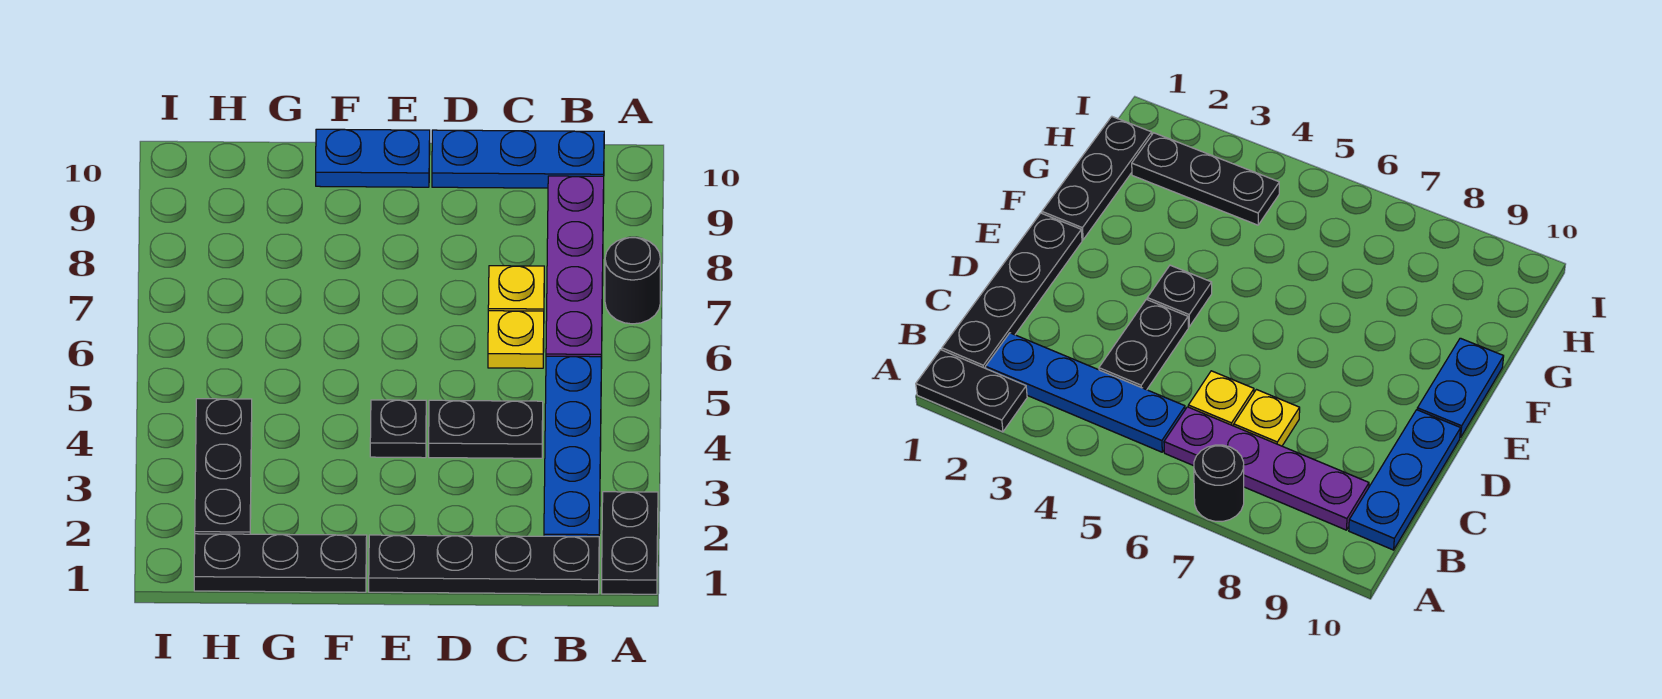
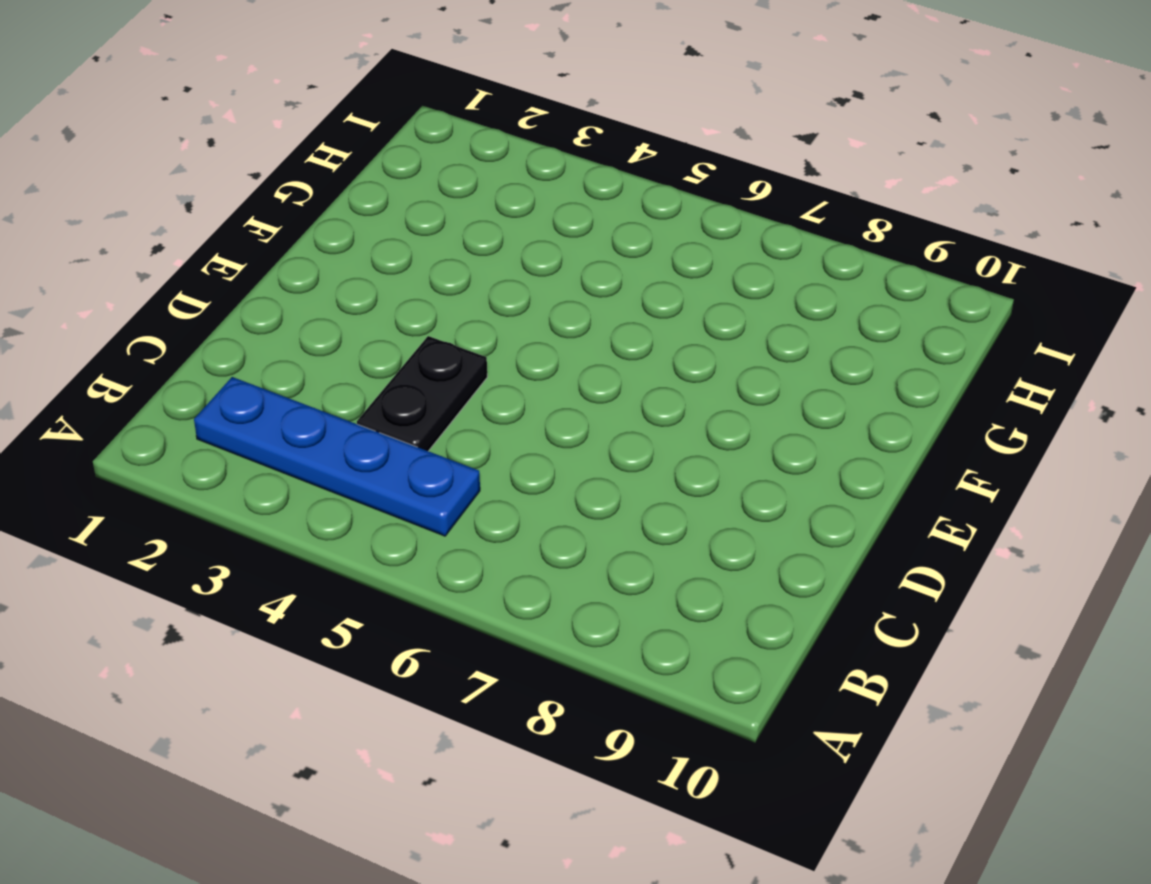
none -> black plate A1:A2 level 1
none -> black round brick A7 level 1
none -> black plate B1:E1 level 1

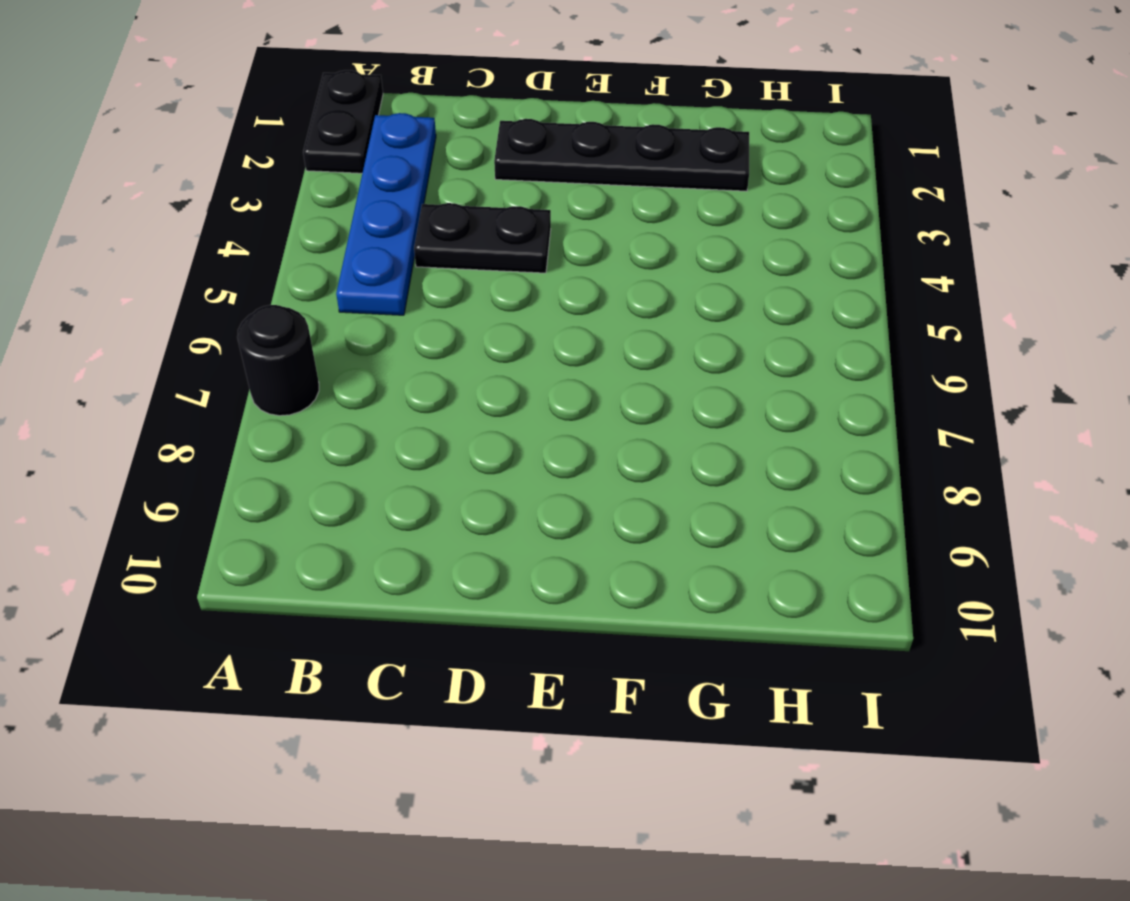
black plate D2:G2 level 1 -> black plate B1:E1 level 1
none -> purple plate B6:B9 level 1
none -> blue plate B10:D10 level 1
none -> yellow plate C6 level 1

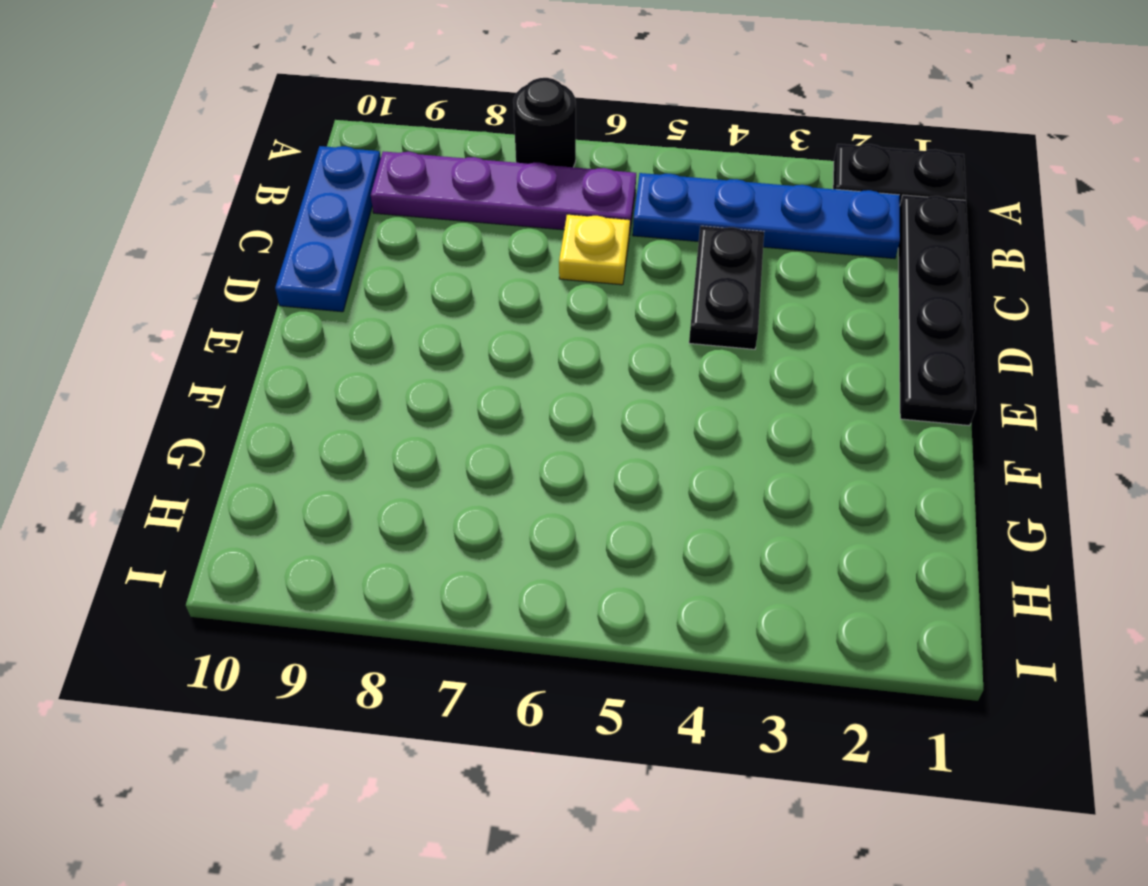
none -> yellow plate C7 level 1
none -> black plate E4 level 1
none -> blue plate E10:F10 level 1

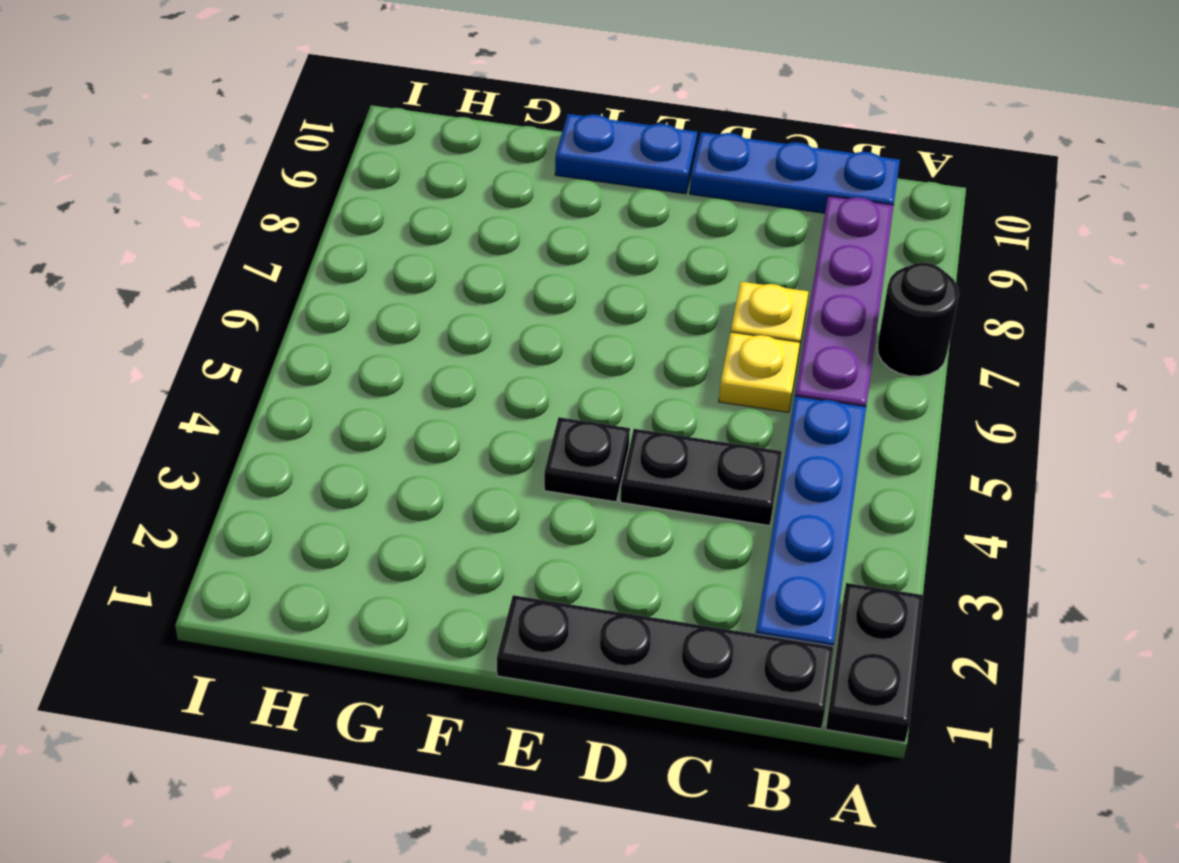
none -> black plate F1:H1 level 1
none -> black plate H2:H4 level 1

